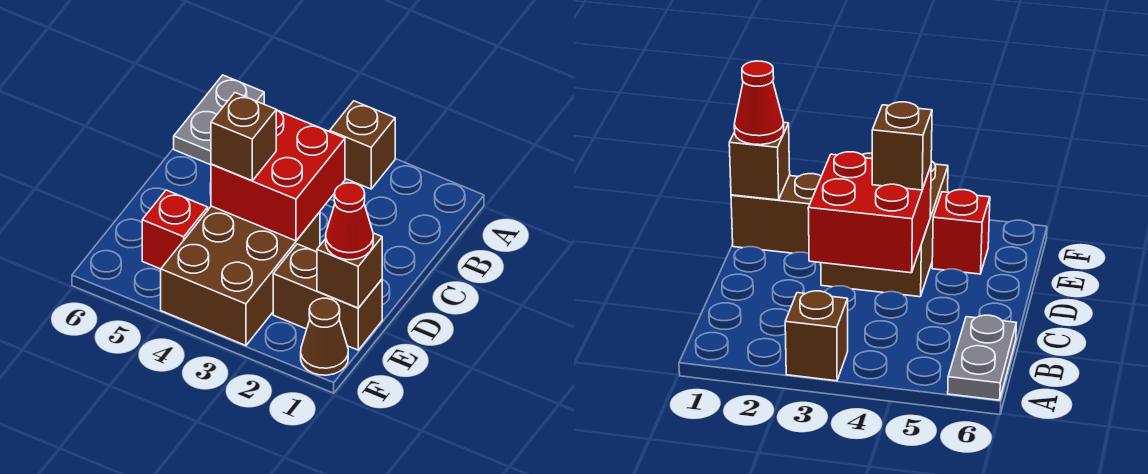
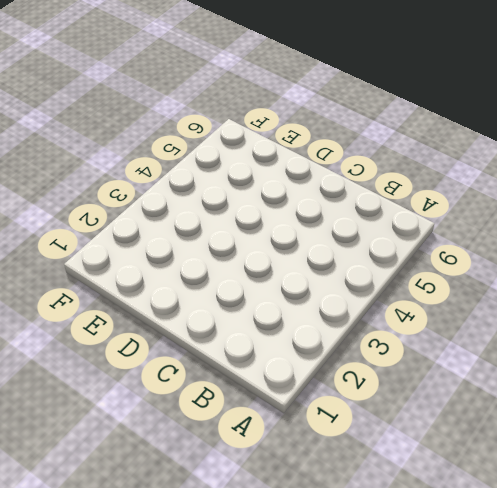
none -> brown brick A3 level 1
none -> grey plate A6:B6 level 1

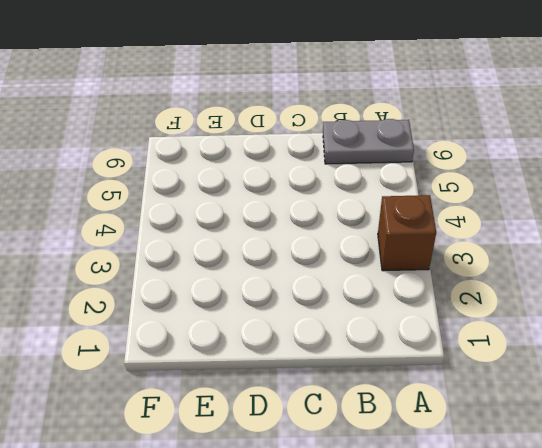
none -> brown brick D3:F4 level 1
none -> brown brick E1:E2 level 1

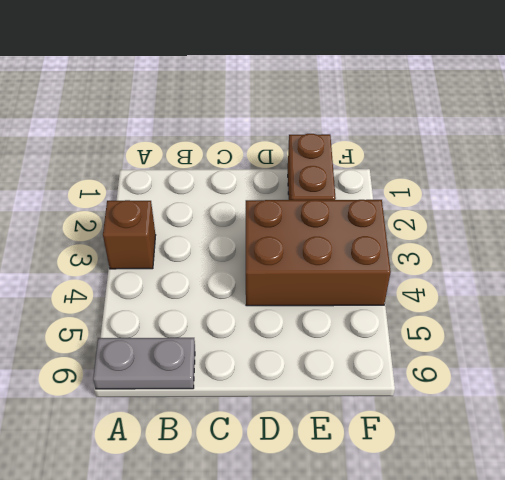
none -> red brick E5 level 1
none -> brown cone F1 level 1

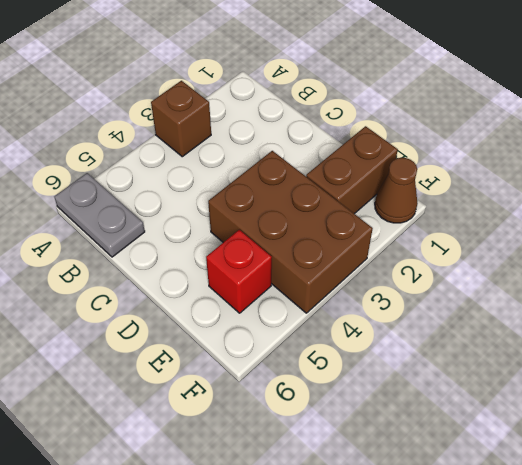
none -> red brick C3:D4 level 2
none -> brown brick E1 level 2

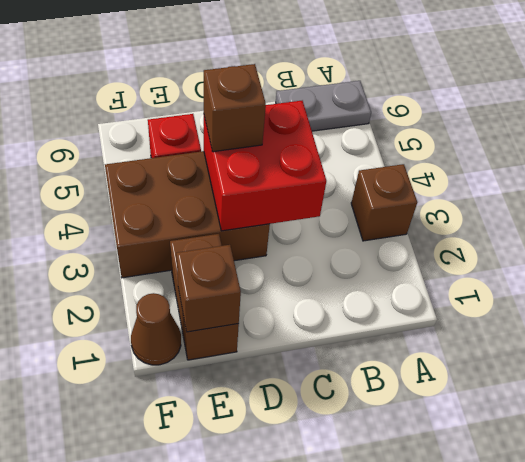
none -> red cone E1 level 3

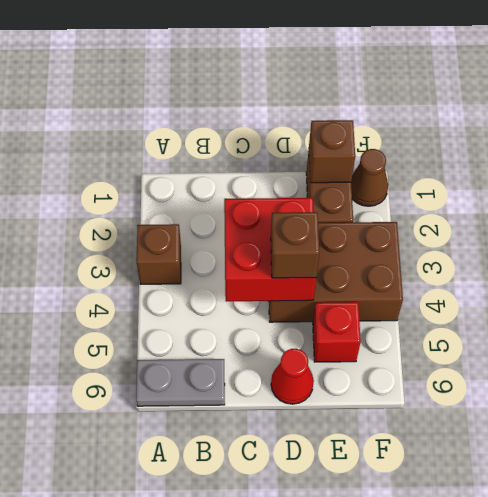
red cone D6 level 1 -> red cone E1 level 3

